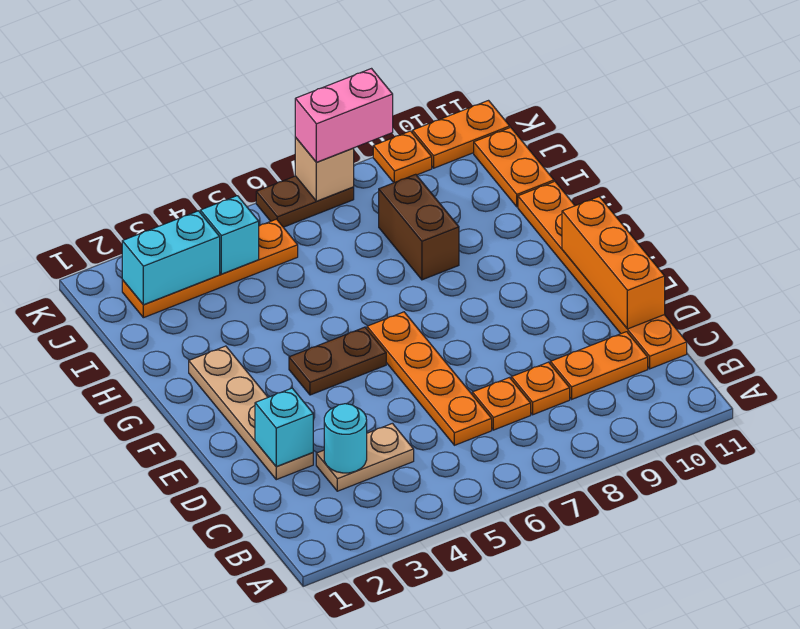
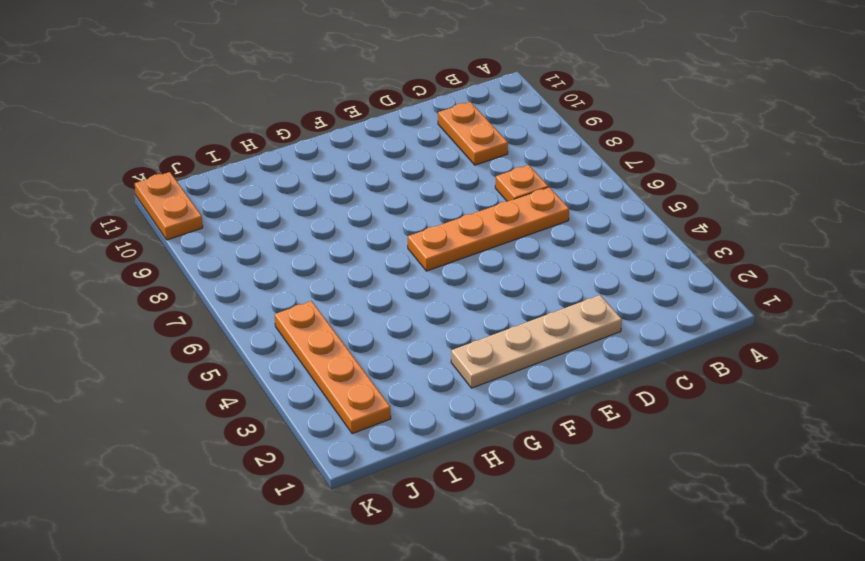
none -> tan plate C3:C4 level 1
none -> orange plate C8 level 1
none -> orange plate C11:H11 level 1

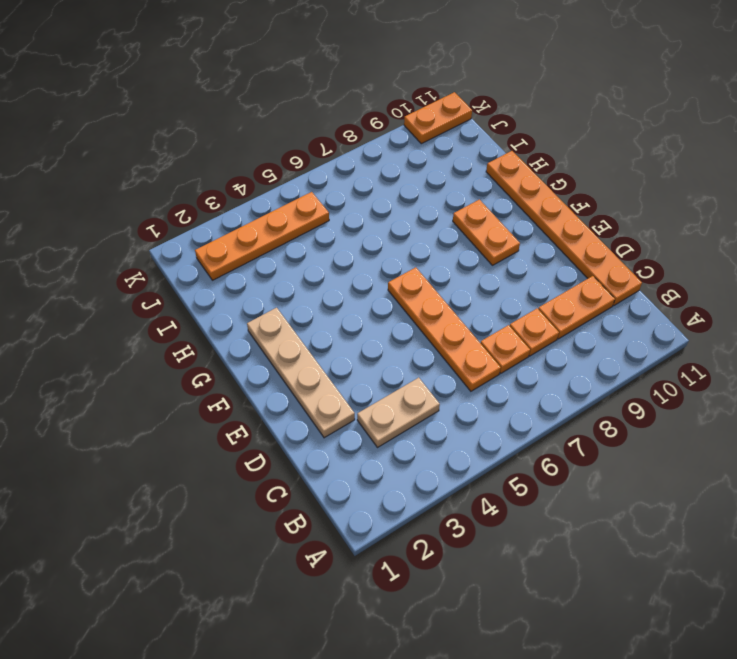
orange plate F9:G9 level 1 -> orange plate I11:J11 level 1
none -> brown plate F4:F5 level 1
none -> brown brick H8:I8 level 1
none -> brown plate K6:K7 level 1

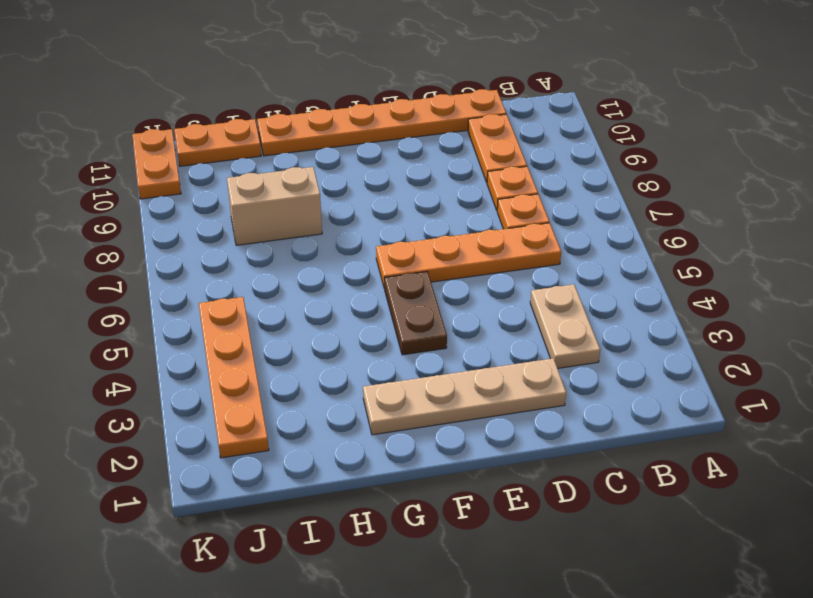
tan brick H8:I8 level 1 -> brown brick H8:I8 level 1
none -> brown plate K6:K7 level 1
none -> orange plate K9 level 1
none -> cyan round brick C3 level 2

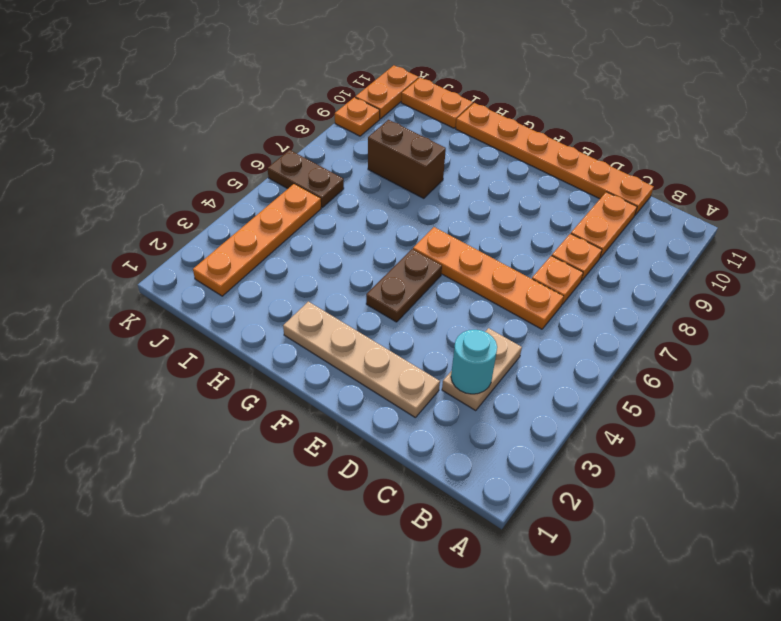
brown plate J6:K6 level 1 -> brown plate K6:K7 level 1
none -> cyan brick D2 level 2
none -> orange brick D11:F11 level 2
none -> cyan brick J2:J3 level 2

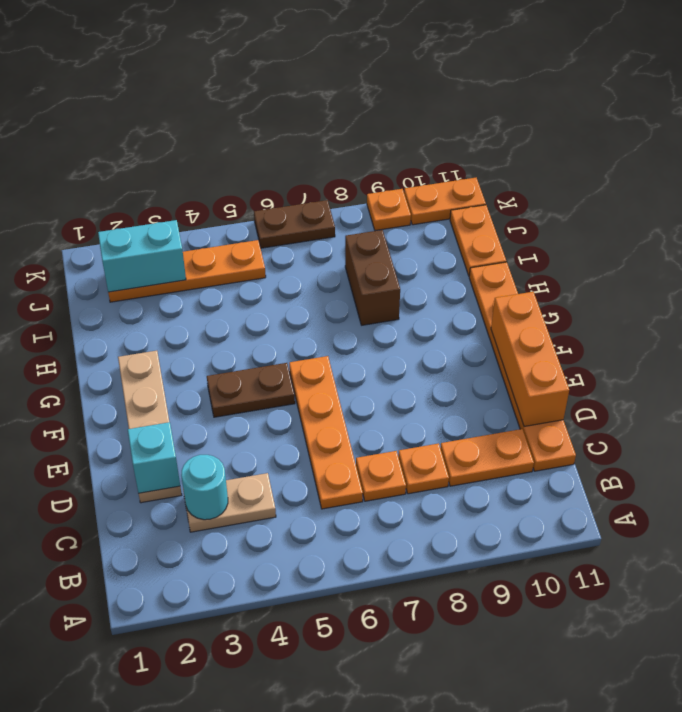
none -> cyan brick J4 level 2
none -> tan brick K7 level 2
none -> pink brick K7:K8 level 3

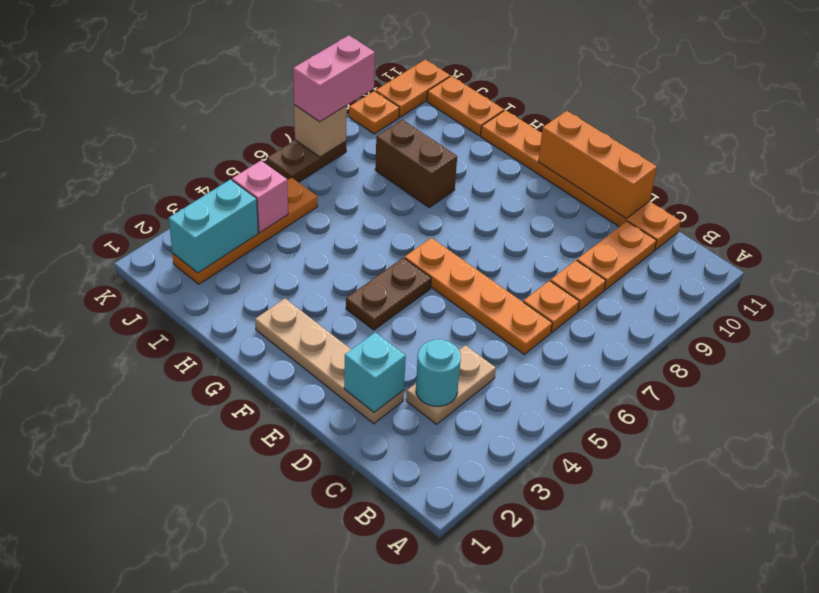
pink brick J4 level 2 -> cyan brick J4 level 2

